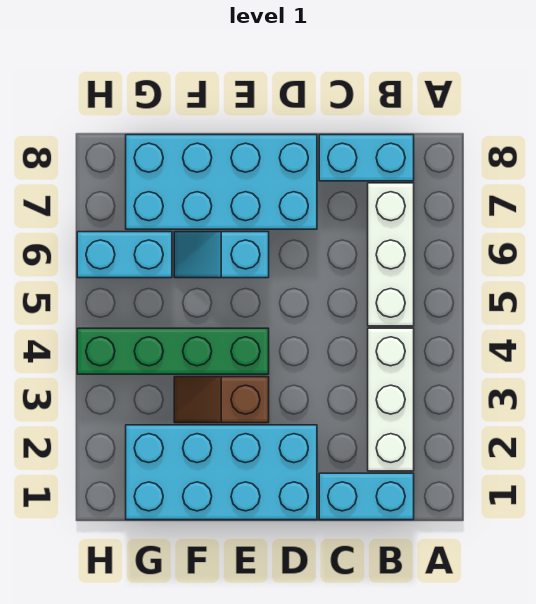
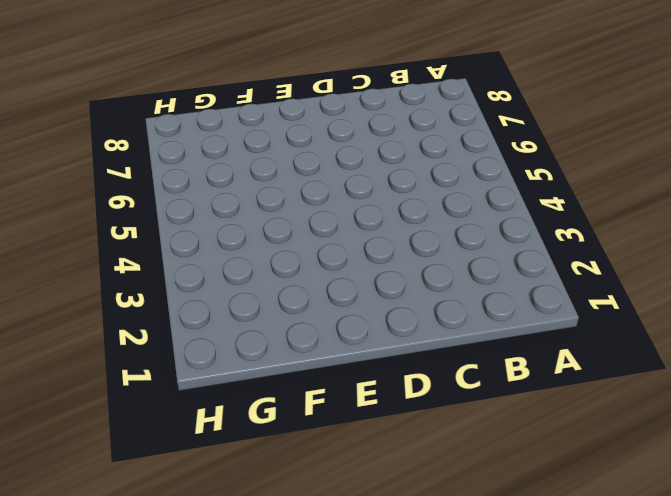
none -> cyan brick B1:C1 level 1
none -> white brick B2:B4 level 1

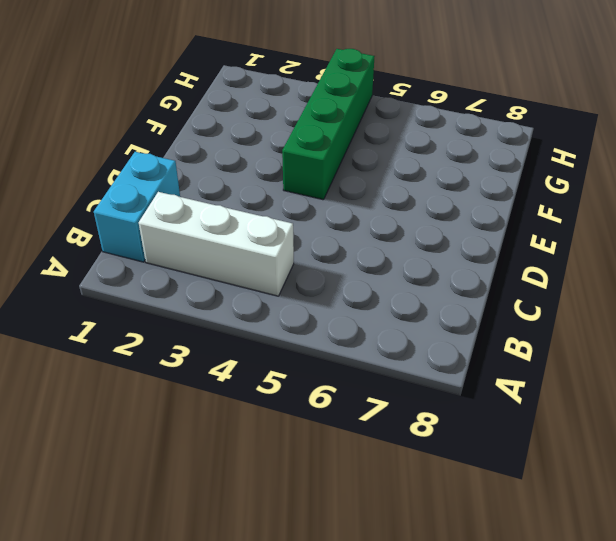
none -> white brick B5:B7 level 1
none -> cyan brick B8:C8 level 1

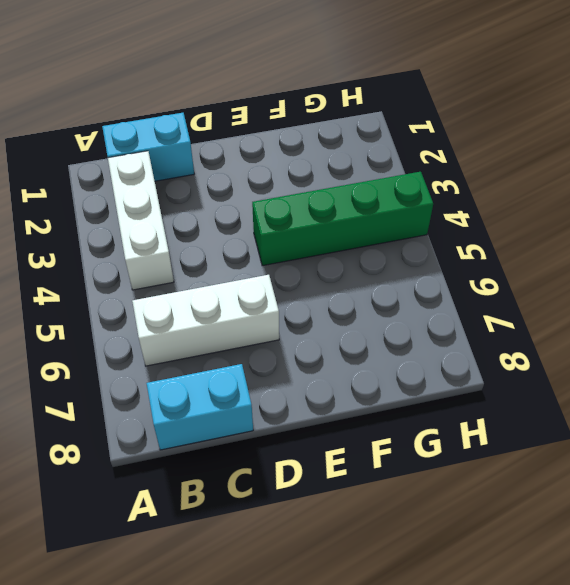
white brick B6:D6 level 1 -> white brick B5:B7 level 1
none -> cyan brick D1:G2 level 1
none -> cyan brick D7:G8 level 1

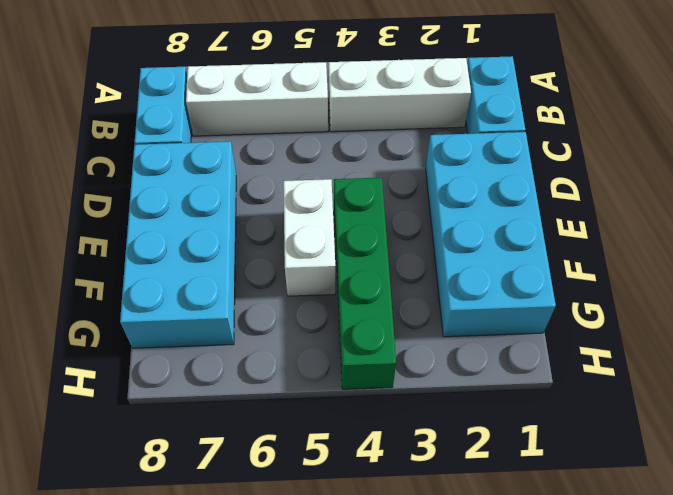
white brick E5:F5 level 1 -> none
none -> brown slope E3:F3 level 1 top E
none -> cyan slope E6:F6 level 1 top E

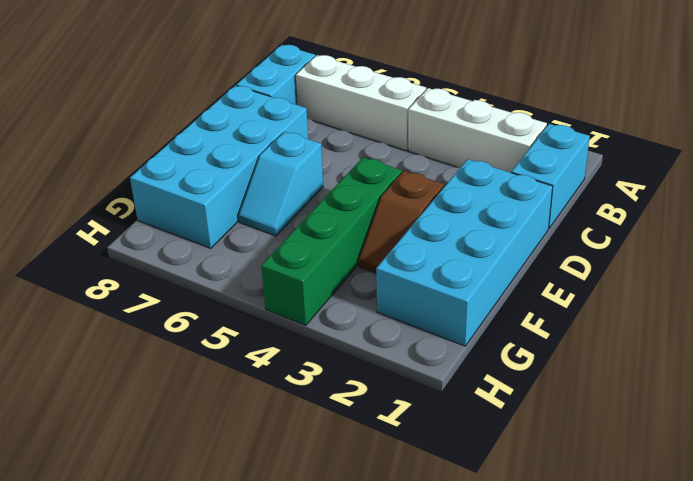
none -> cyan brick G6:H6 level 1

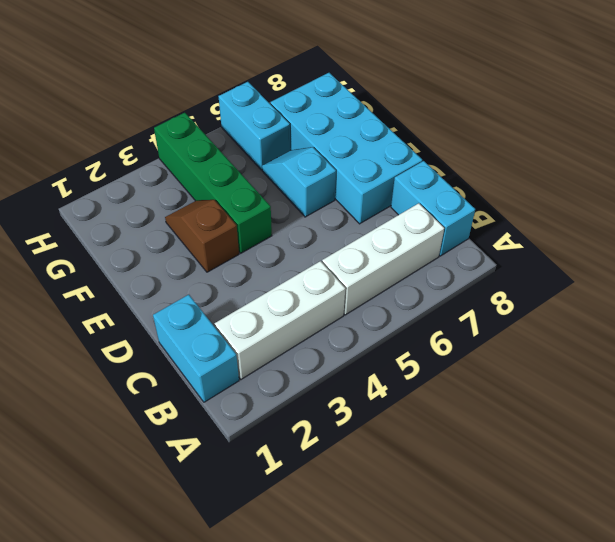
none -> cyan brick D1:G2 level 1

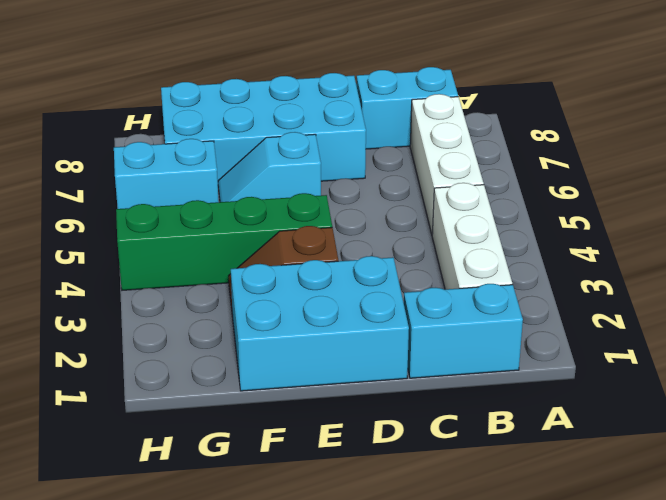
cyan brick D1:F2 level 1 -> cyan brick D1:G2 level 1

